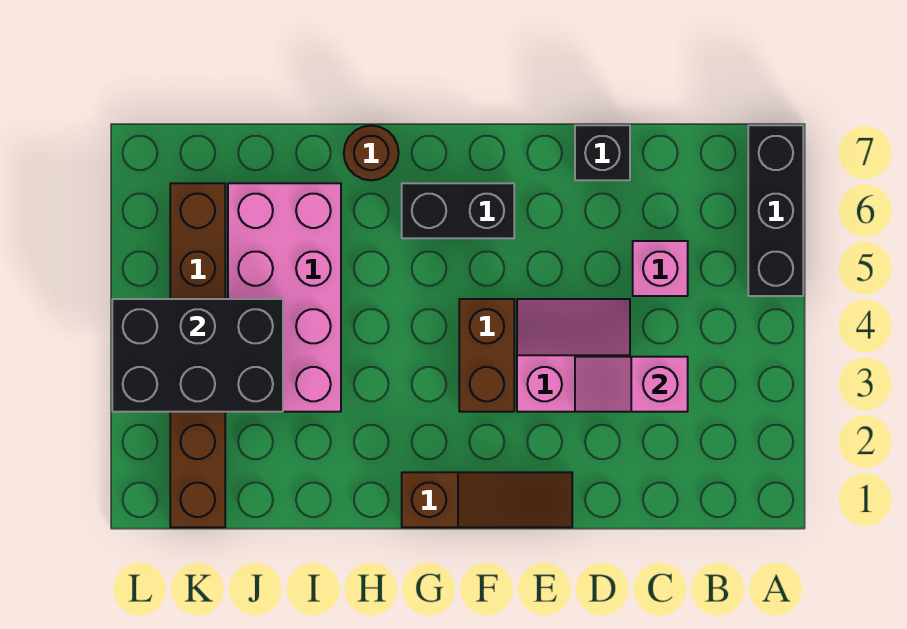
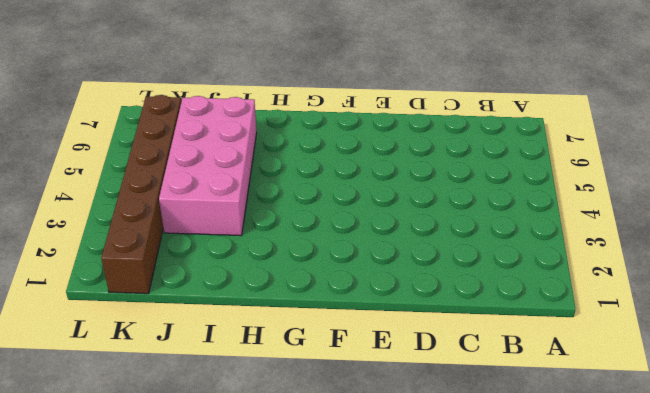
none -> black brick A5:A7 level 1
none -> pink brick C5 level 1
none -> pink slope D3:E4 level 1 top 3

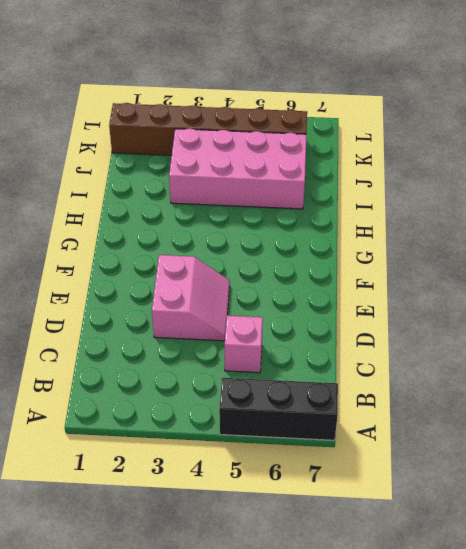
none -> black brick D7 level 1
none -> brown slope E1:G1 level 1 top G
none -> brown brick F3:F4 level 1

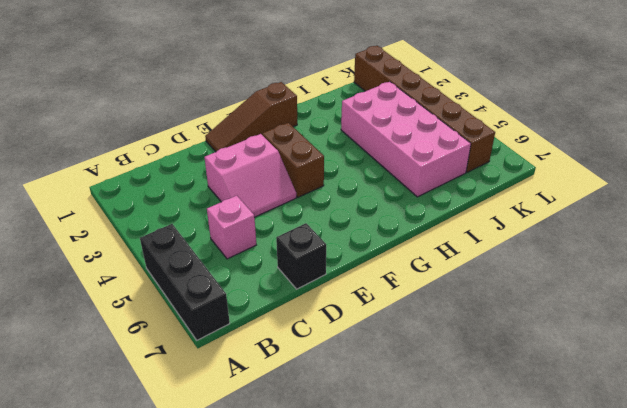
none -> black brick F6:G6 level 1
none -> brown round brick H7 level 1
none -> pink slope C3:D3 level 2 top C

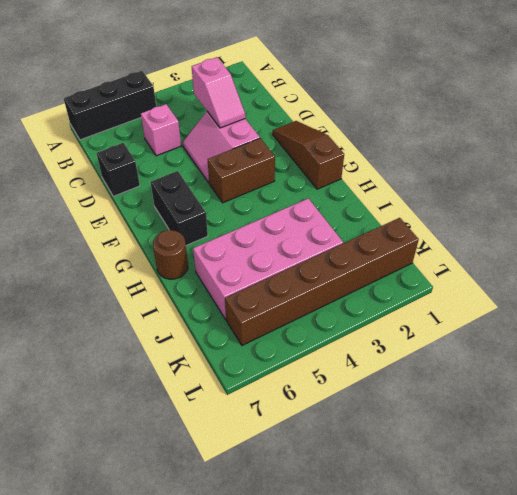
none -> black brick J3:L4 level 2

